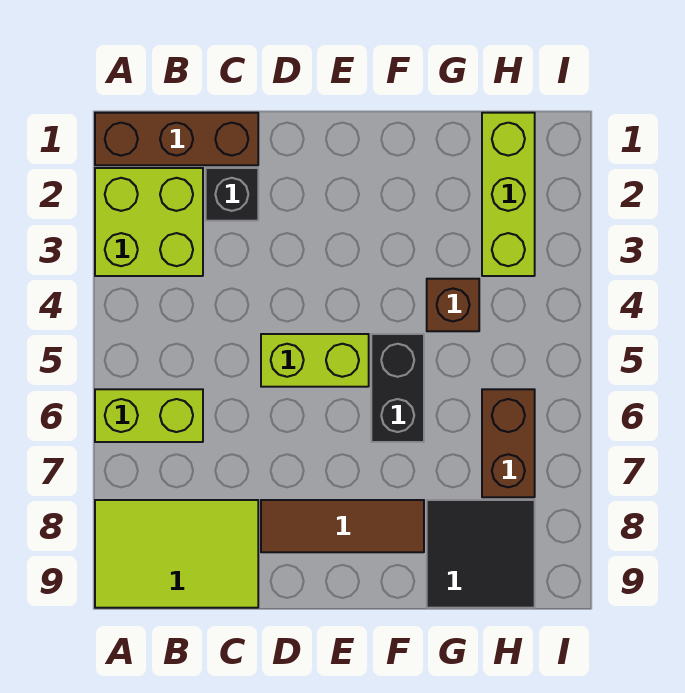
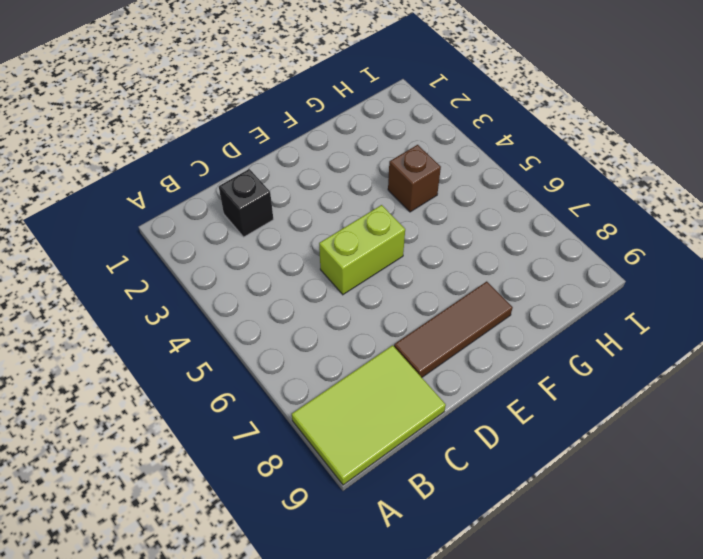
none -> brown brick A1:C1 level 1
none -> lime brick A2:B3 level 1
none -> lime brick A6:B6 level 1

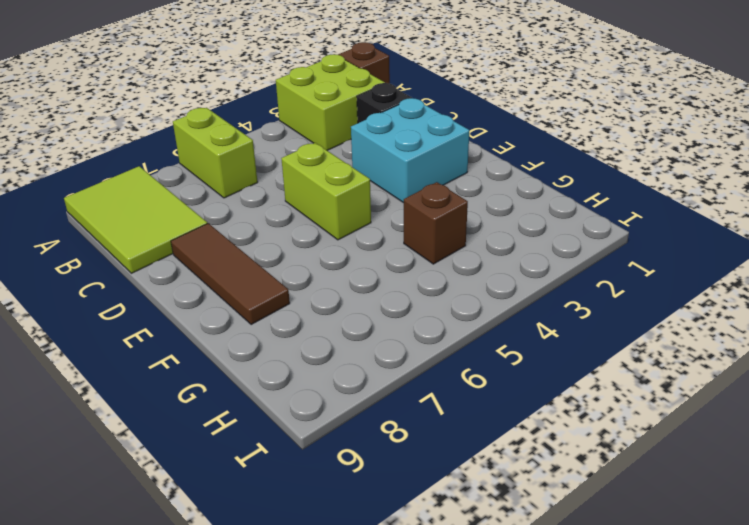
brown brick A1 level 1 -> brown brick A1:C1 level 1
cyan brick D2:E3 level 1 -> none
none -> black brick F5:F6 level 1
none -> black tile G8:H9 level 1
none -> lime brick H1:H3 level 1

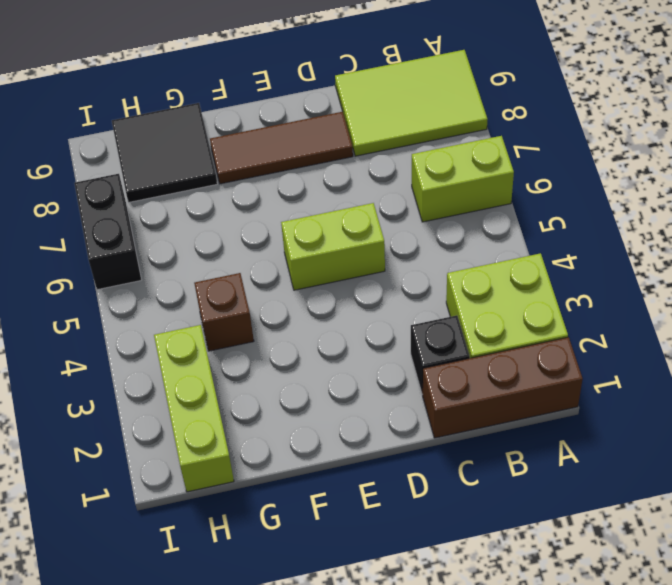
black brick I6:I7 level 1 -> black brick F5:F6 level 1
none -> brown brick H6:H7 level 1

